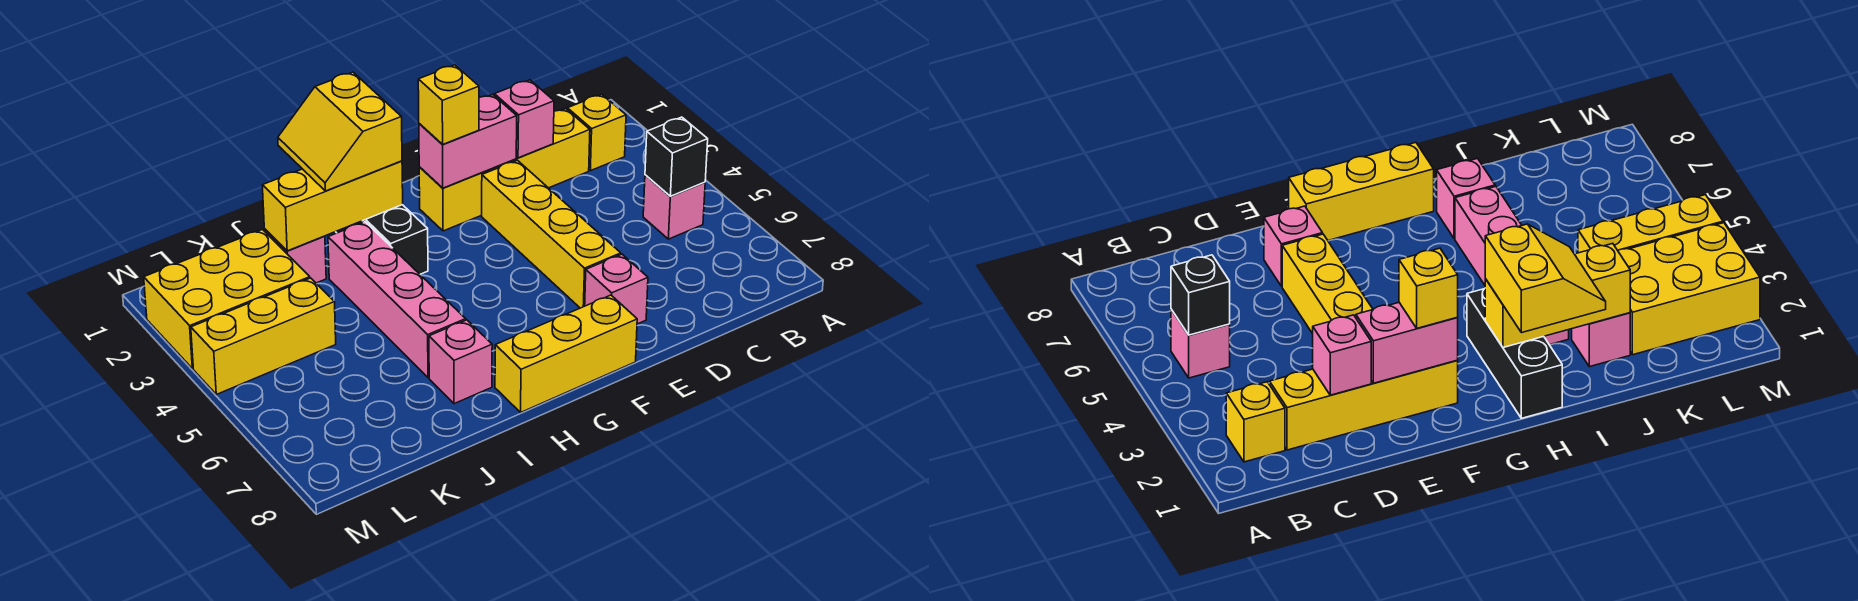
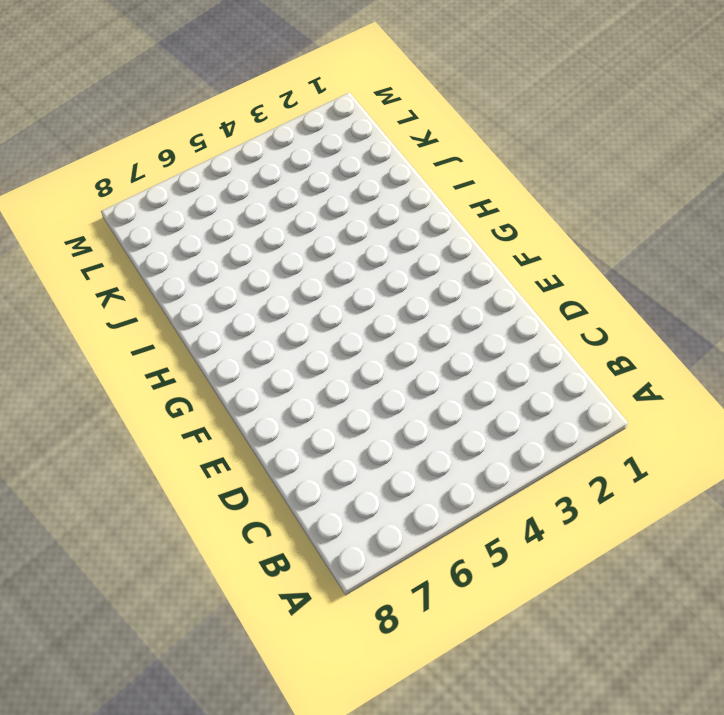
none -> yellow brick B2 level 1
none -> pink brick B5 level 1
none -> yellow brick C2:F2 level 1

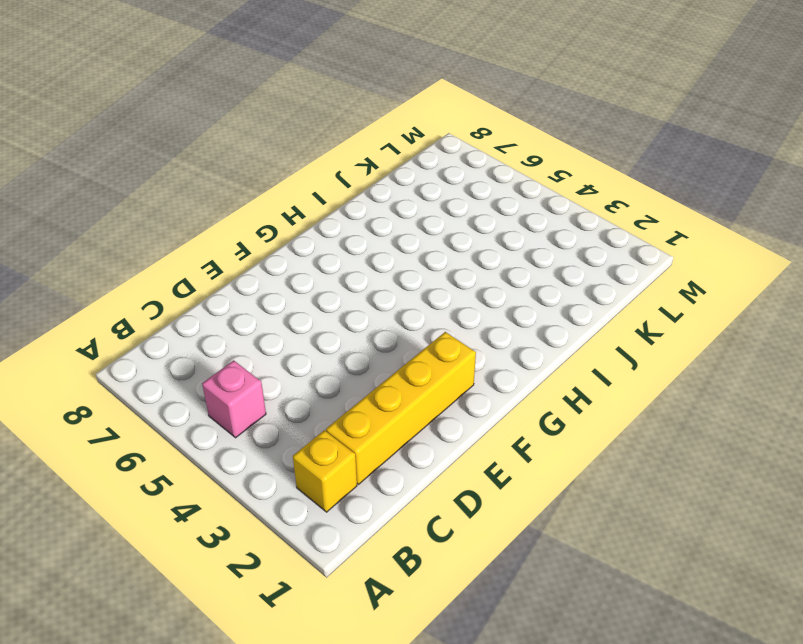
none -> yellow brick E3:E6 level 1
none -> pink brick E7 level 1
none -> yellow brick F8:H8 level 1

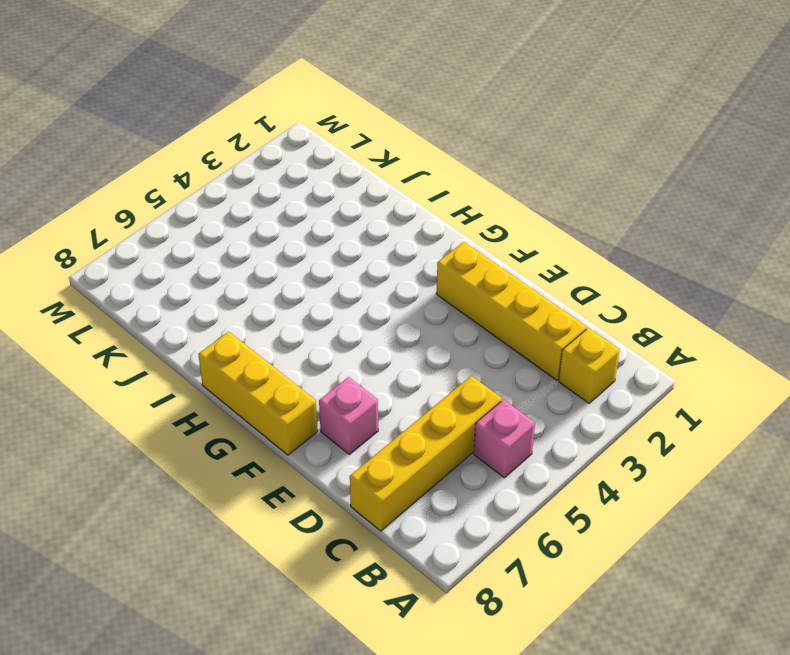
yellow brick C5:C8 level 1 -> yellow brick E3:E6 level 1
none -> black brick H1:H3 level 1
none -> pink brick I3:I6 level 1
none -> pink brick I7 level 1

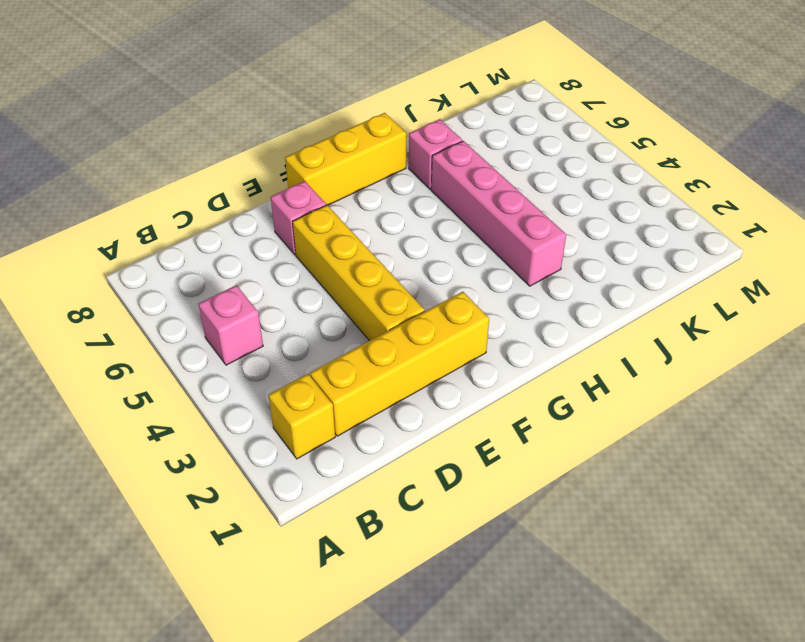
none -> black brick H1:H3 level 1
none -> pink brick J2 level 1
none -> yellow brick K2:M3 level 1

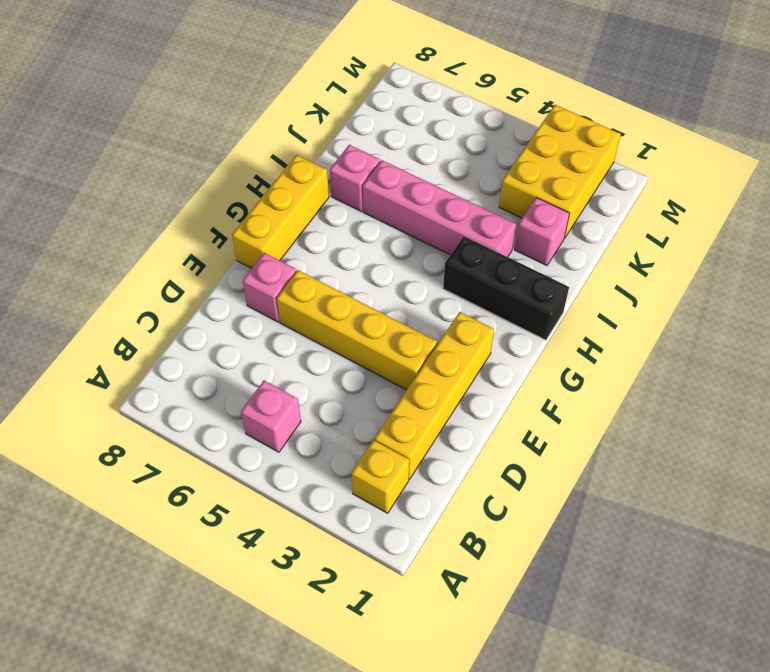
none -> yellow brick K4:M4 level 1
none -> black brick B5 level 2
none -> pink brick D2 level 2

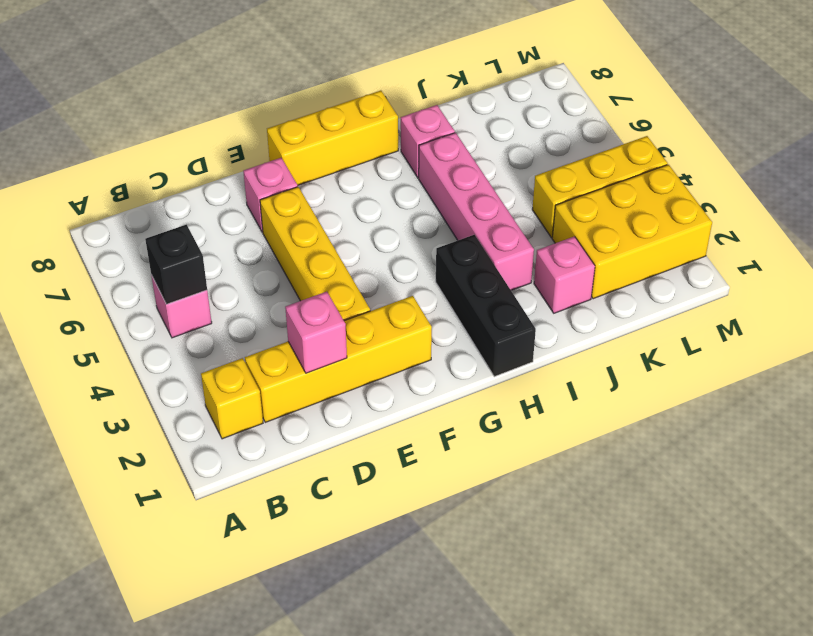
none -> pink brick E2:F2 level 2
none -> yellow brick H2:J2 level 2
none -> yellow brick F2 level 3

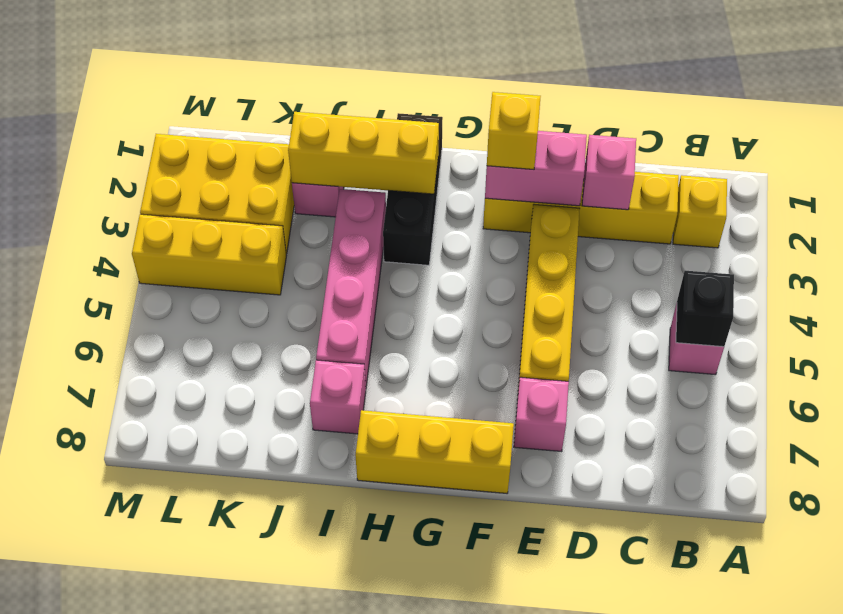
none -> yellow slope H1:I2 level 3 top H

